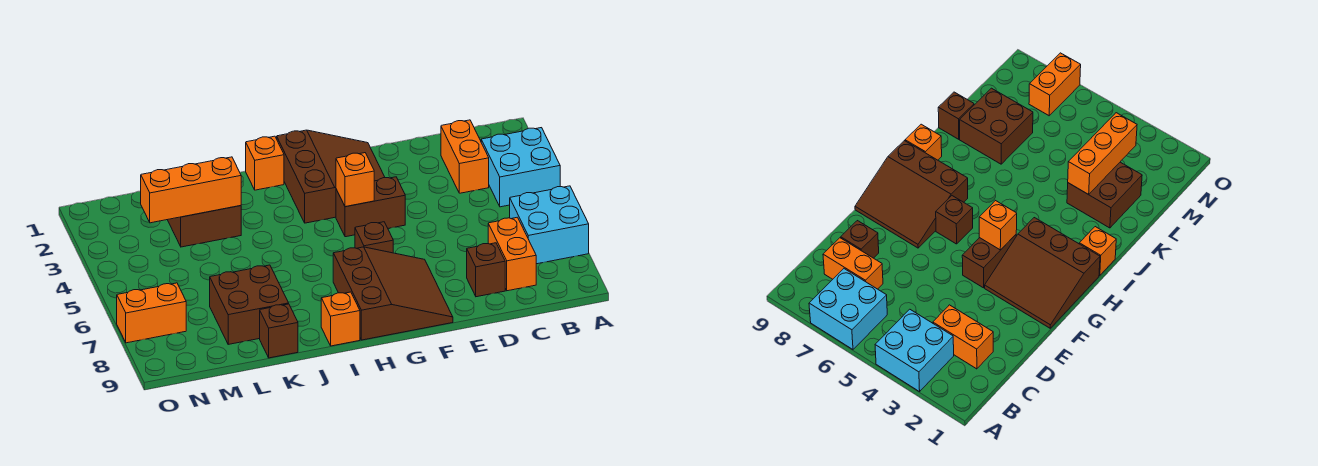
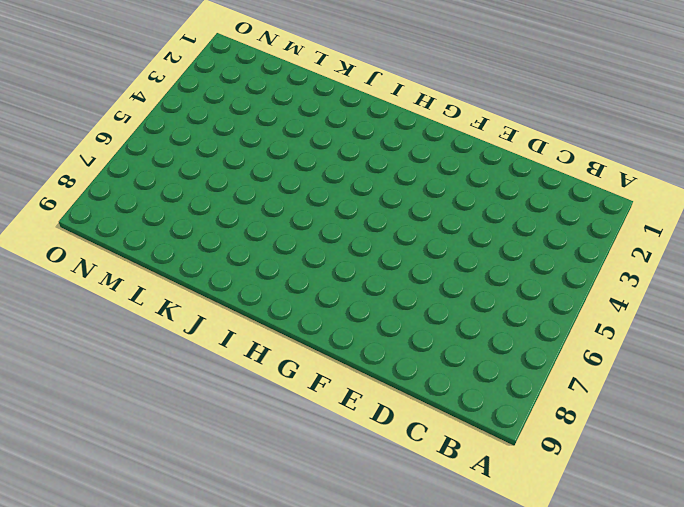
none -> cyan brick A3:B4 level 1
none -> cyan brick A6:B7 level 1
none -> orange brick C2:C3 level 1

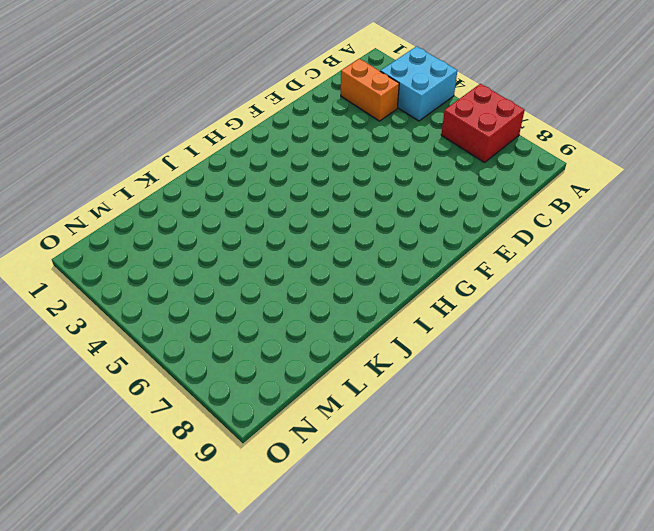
red brick A6:B7 level 1 -> cyan brick A6:B7 level 1
none -> orange brick C7:C8 level 1
none -> brown brick D8 level 1
none -> brown slope F1:H3 level 1 top H

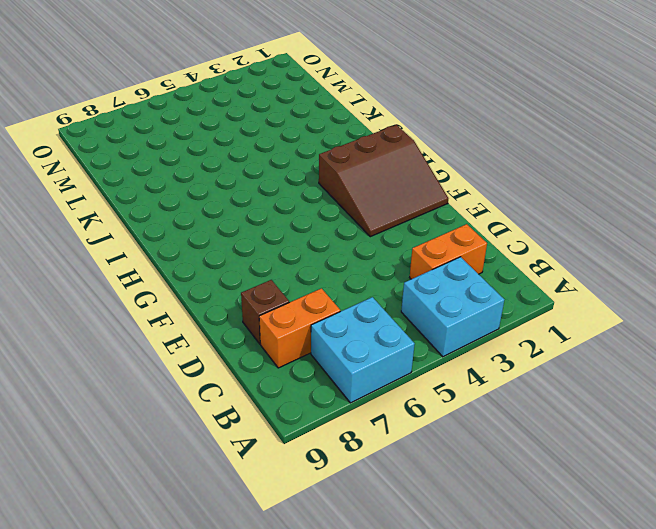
none -> brown brick F4:G4 level 1
none -> brown slope F7:H9 level 1 top H
none -> brown brick G6 level 1

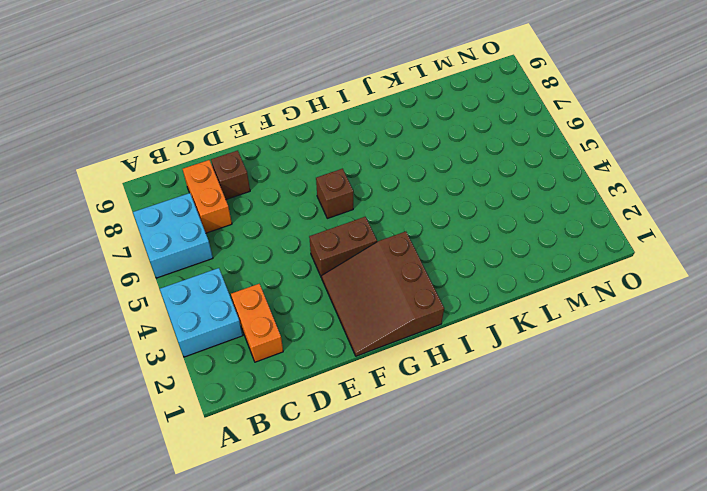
none -> brown slope F7:H9 level 1 top H
none -> orange brick I1 level 1
none -> orange brick I9 level 1

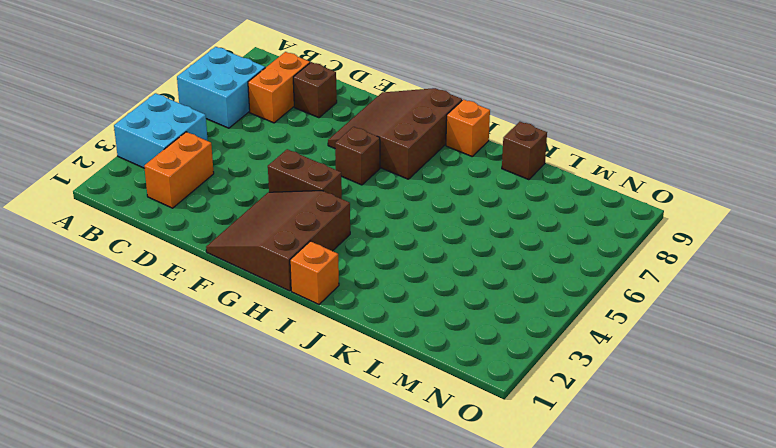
none -> brown brick K2:L3 level 1
none -> brown brick K7:L8 level 1
none -> orange brick N7:O7 level 1

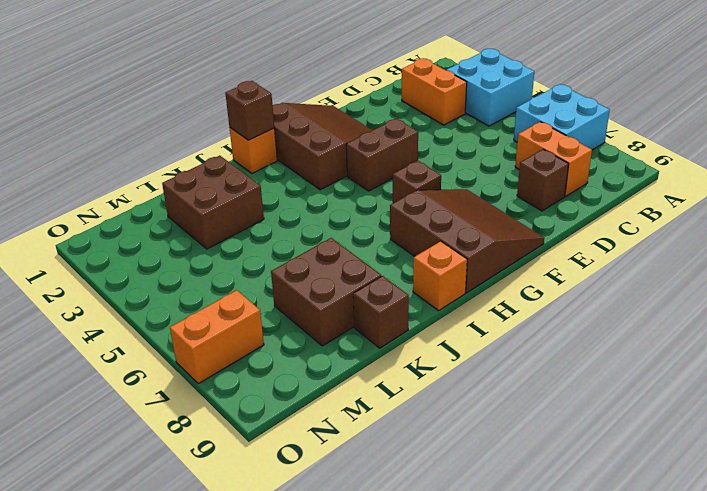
brown brick I1 level 2 -> none
none -> orange brick G4 level 2
none -> orange brick K3:M3 level 2

